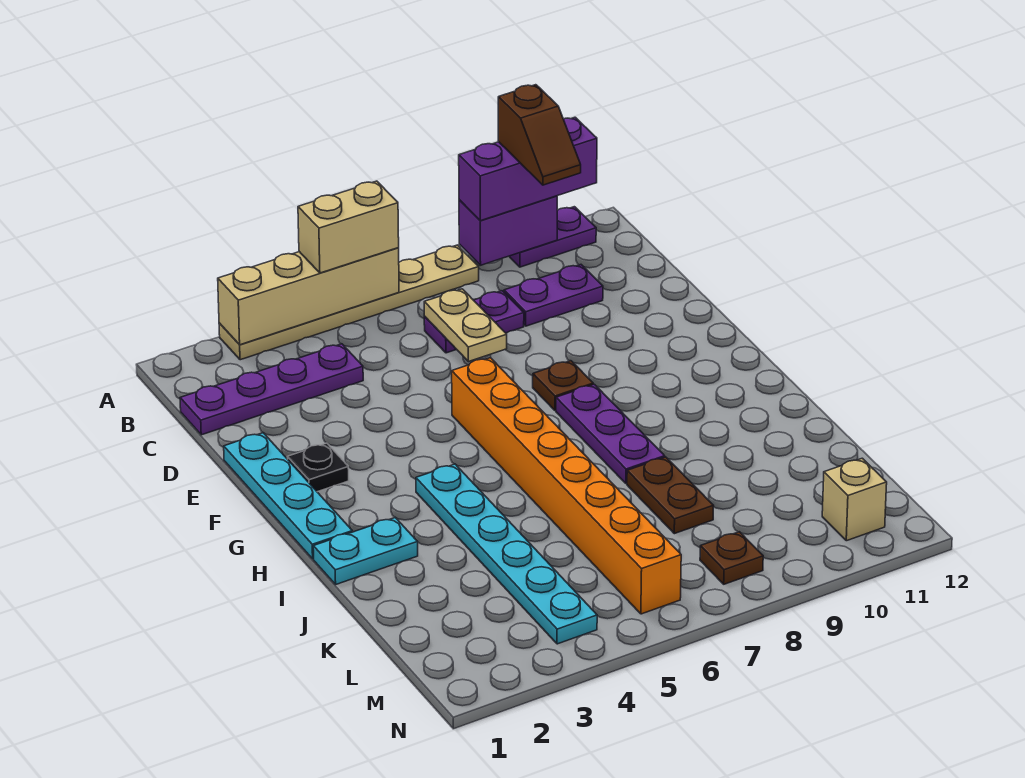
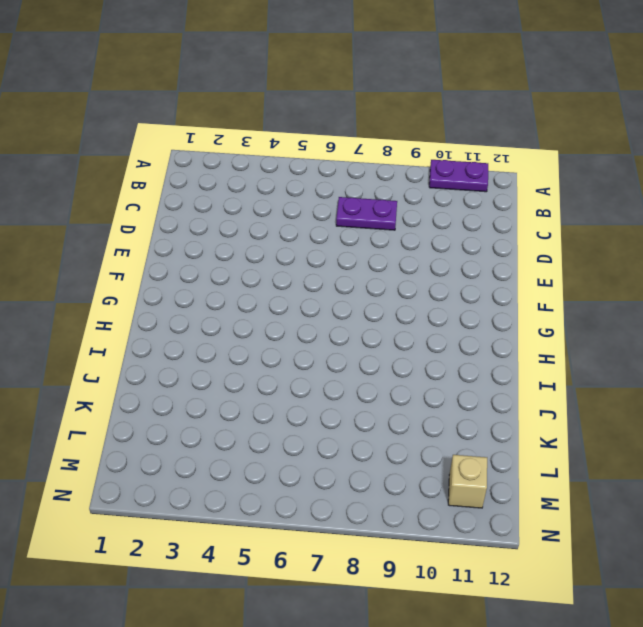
none -> tan plate A3:A8 level 1
none -> purple plate C1:C4 level 1
none -> purple plate C9:C10 level 1

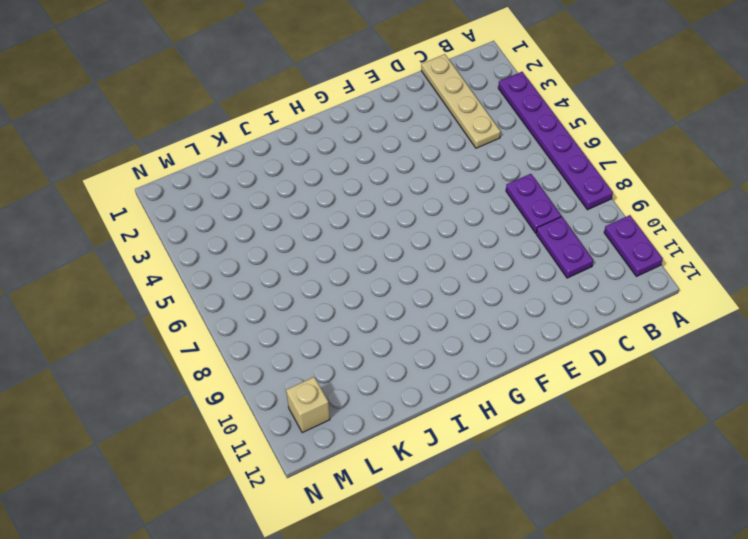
purple plate A3:A8 level 1 -> tan plate A3:A8 level 1
tan plate C1:C4 level 1 -> purple plate C1:C4 level 1
none -> cyan plate E1:H1 level 1
none -> black plate F2 level 1
none -> orange brick F6:M6 level 1

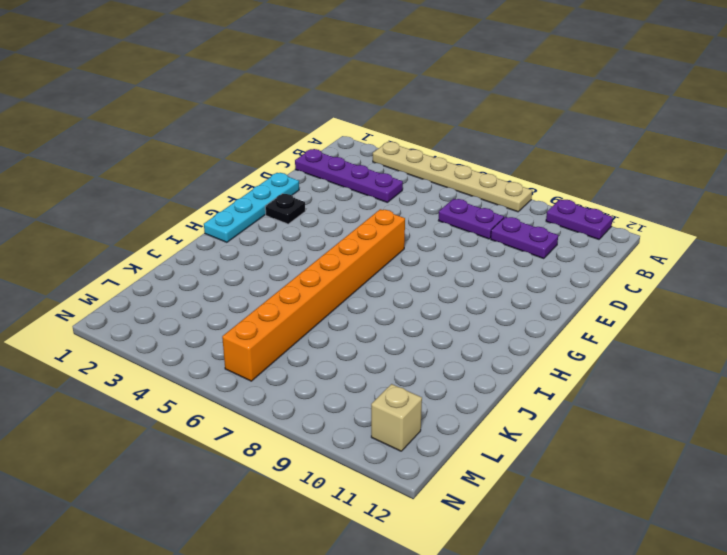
none -> brown plate F8 level 1
none -> purple plate G8:I8 level 1
none -> cyan plate H4:M4 level 1

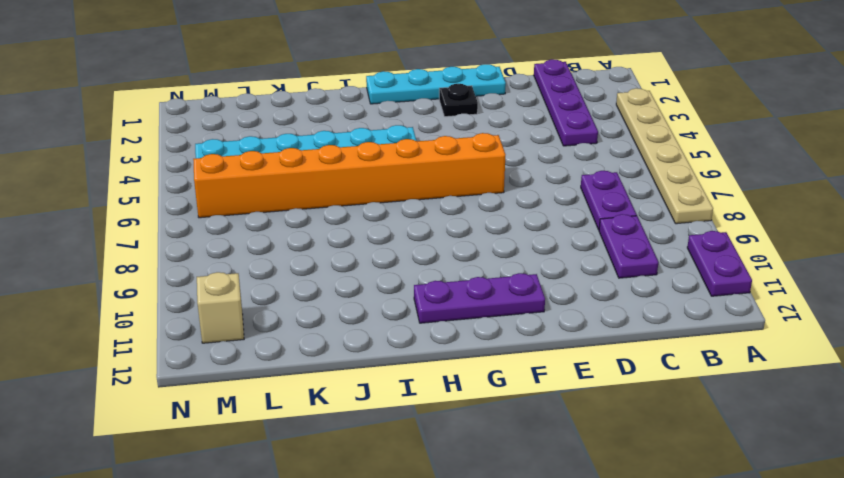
purple plate F11:H11 level 1 -> purple plate G8:I8 level 1
none -> brown plate F8 level 1
none -> cyan plate I1:I2 level 1
none -> brown plate J8:K8 level 1

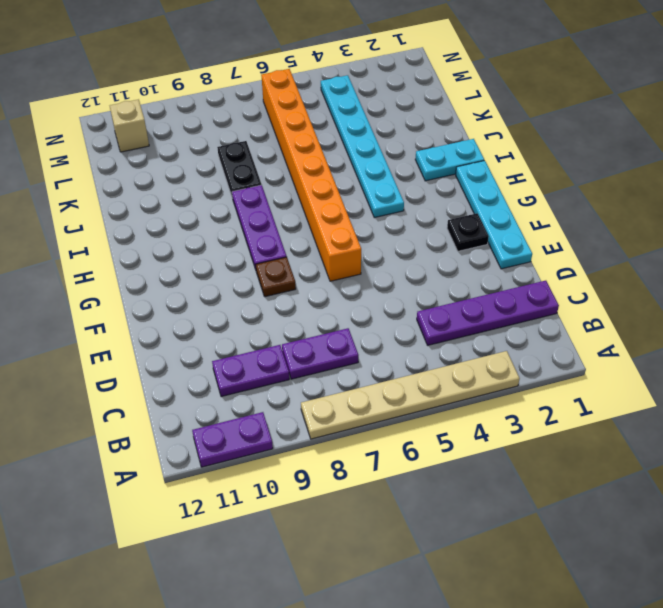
black plate J8:K8 level 1 -> brown plate J8:K8 level 1
none -> brown plate M8 level 1
none -> tan brick A3:A6 level 2
none -> purple brick A9:A10 level 2

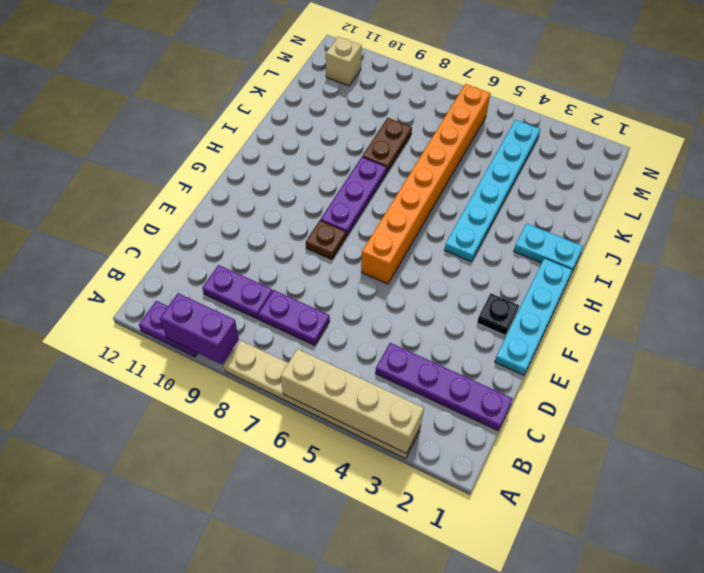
none -> brown plate M8 level 1
none -> tan plate C7:D7 level 2
none -> tan brick A5:A6 level 3

